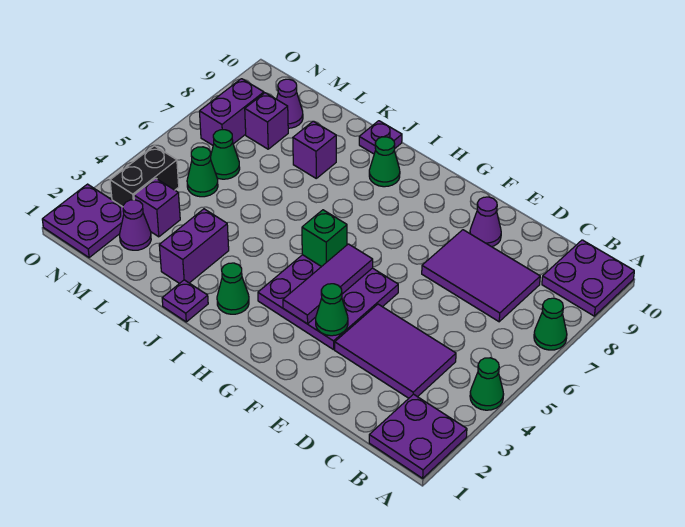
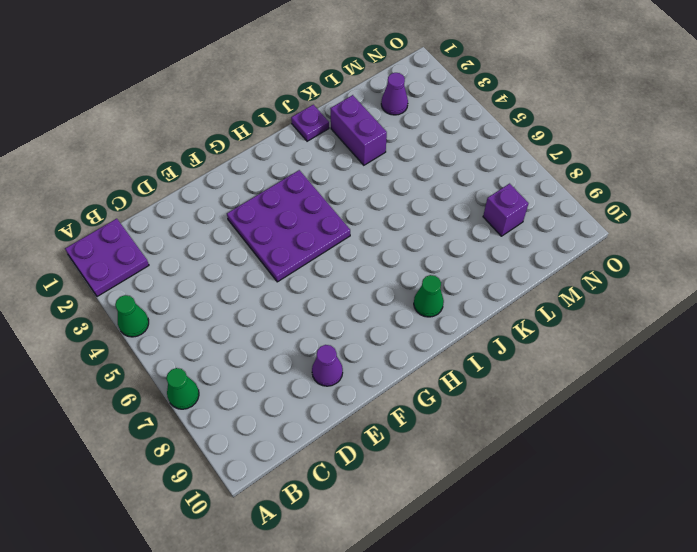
none -> purple plate A9:B10 level 1
none -> purple tile C3:E4 level 1
none -> purple tile C7:E8 level 1

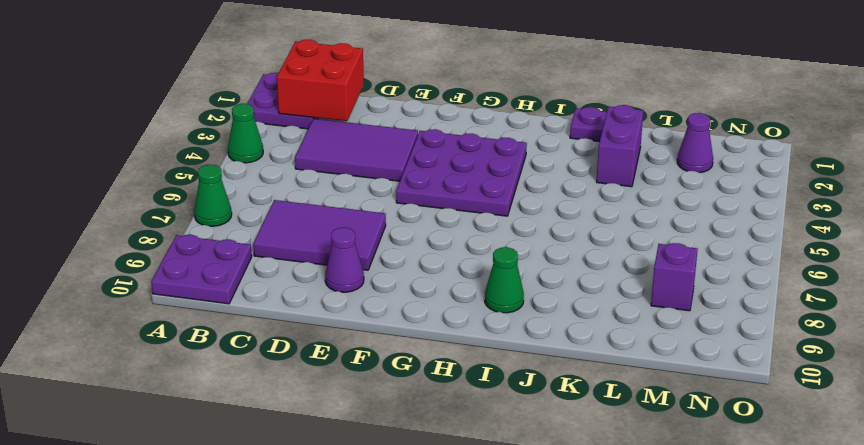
red brick B1:C2 level 2 -> none
none -> green cone I2 level 1
none -> purple plate J10 level 1
none -> purple brick K8 level 1

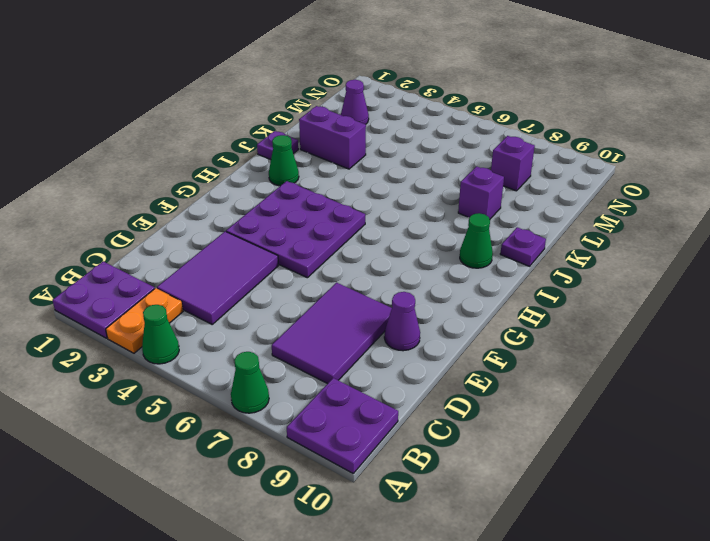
orange plate A3:B3 level 1 -> none
none -> purple brick M3 level 1
none -> green cone M5 level 1
none -> green cone M6 level 1

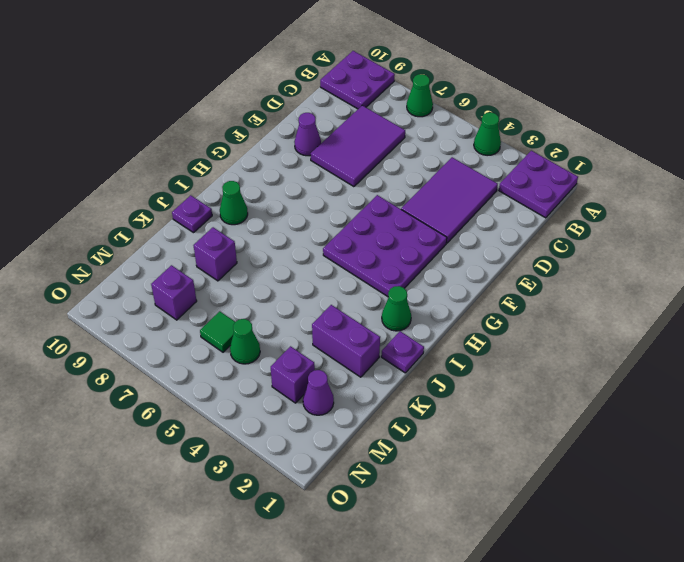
green tile M6 level 1 -> green cone M6 level 1
none -> purple cone M9 level 1
none -> purple plate N1:O2 level 1
none -> black brick N3:N4 level 1

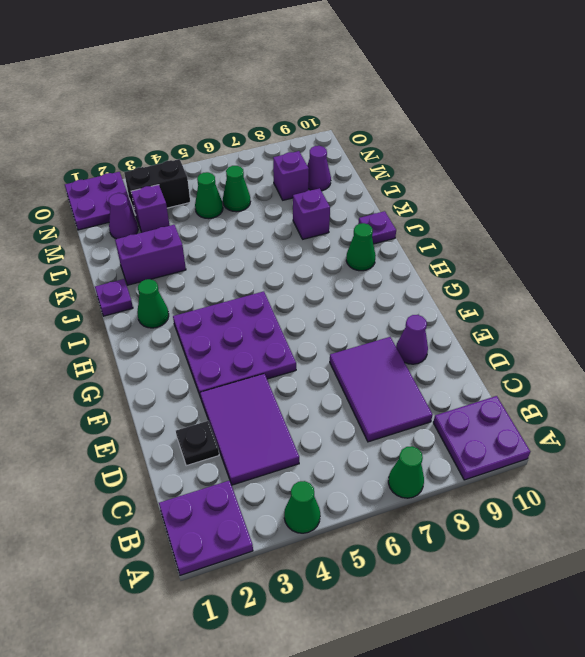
black plate D2 level 1 -> none
none -> purple brick N7:N8 level 1
none -> green cone F3 level 2
none -> purple tile G3:G5 level 2

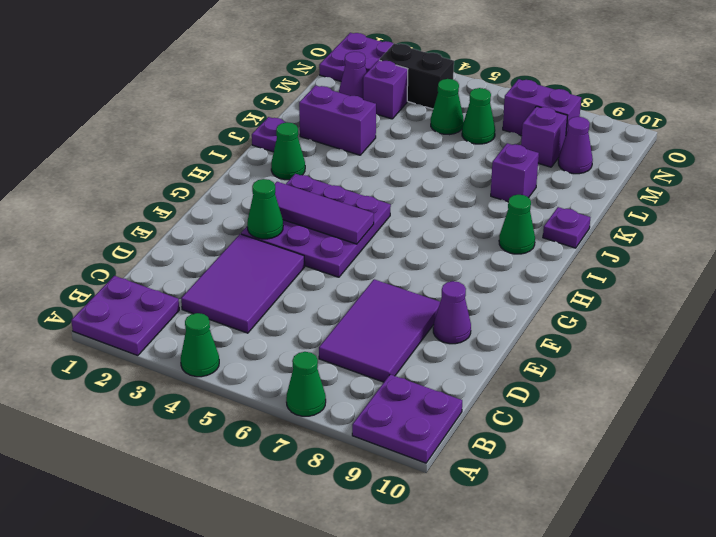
none -> green brick H5 level 2

